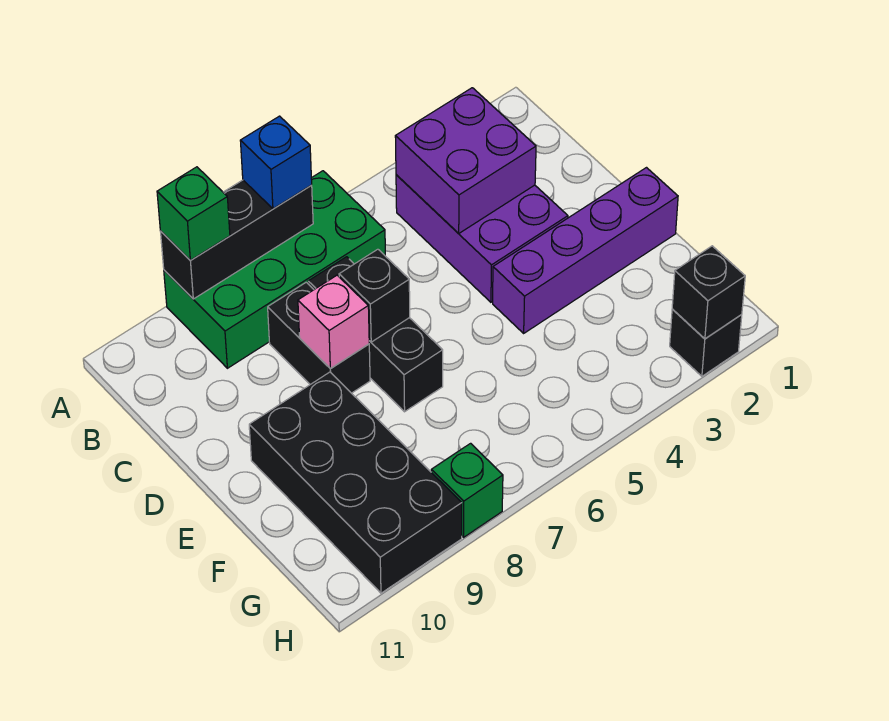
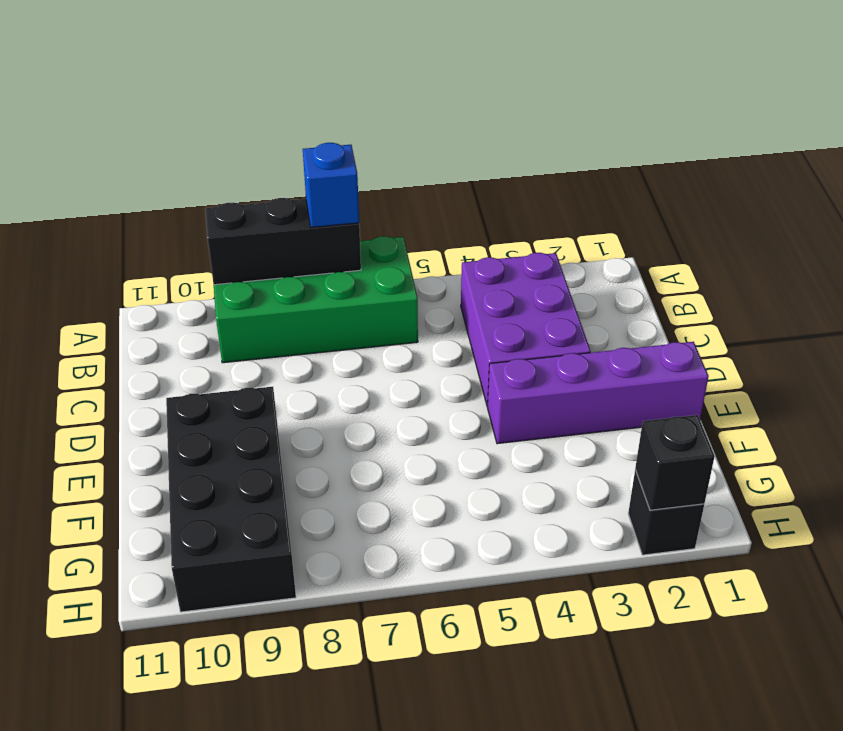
none -> black brick C7:E7 level 1
none -> black brick C8:D8 level 1
none -> green brick H8 level 1

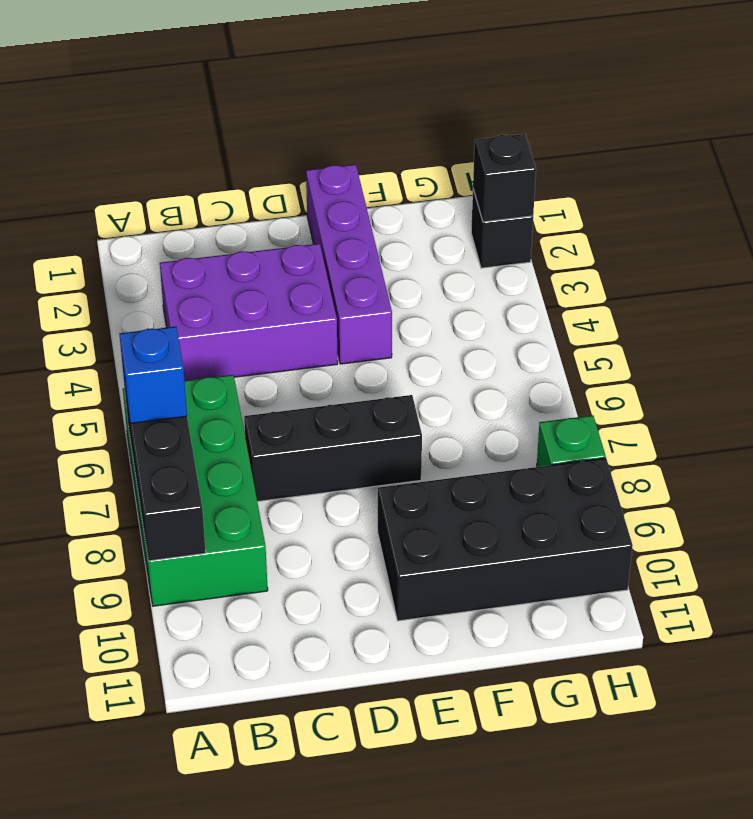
none -> black brick C8:D8 level 1
none -> purple brick B3:C4 level 2
none -> black brick D7 level 2

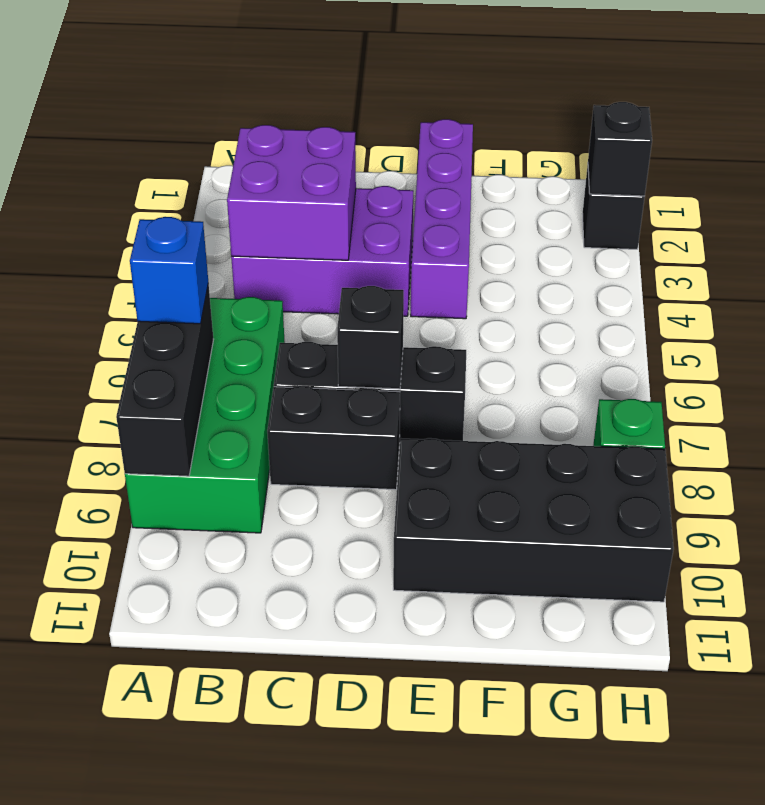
none -> pink brick D8 level 2
none -> green brick A9 level 3

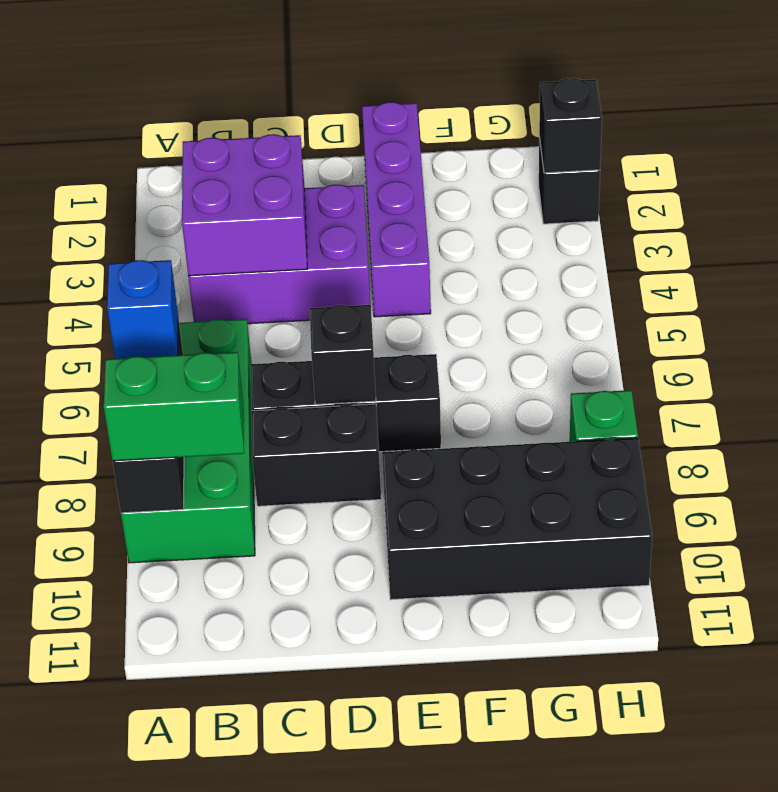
green brick A9:B9 level 3 -> green brick A9 level 3
none -> pink brick D8 level 2

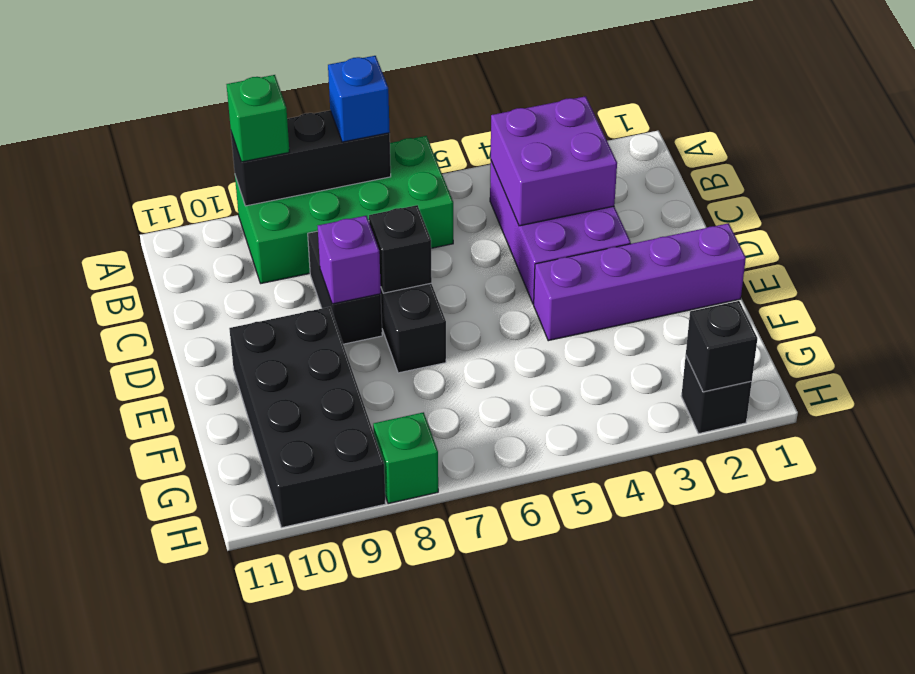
purple brick D8 level 2 -> pink brick D8 level 2

